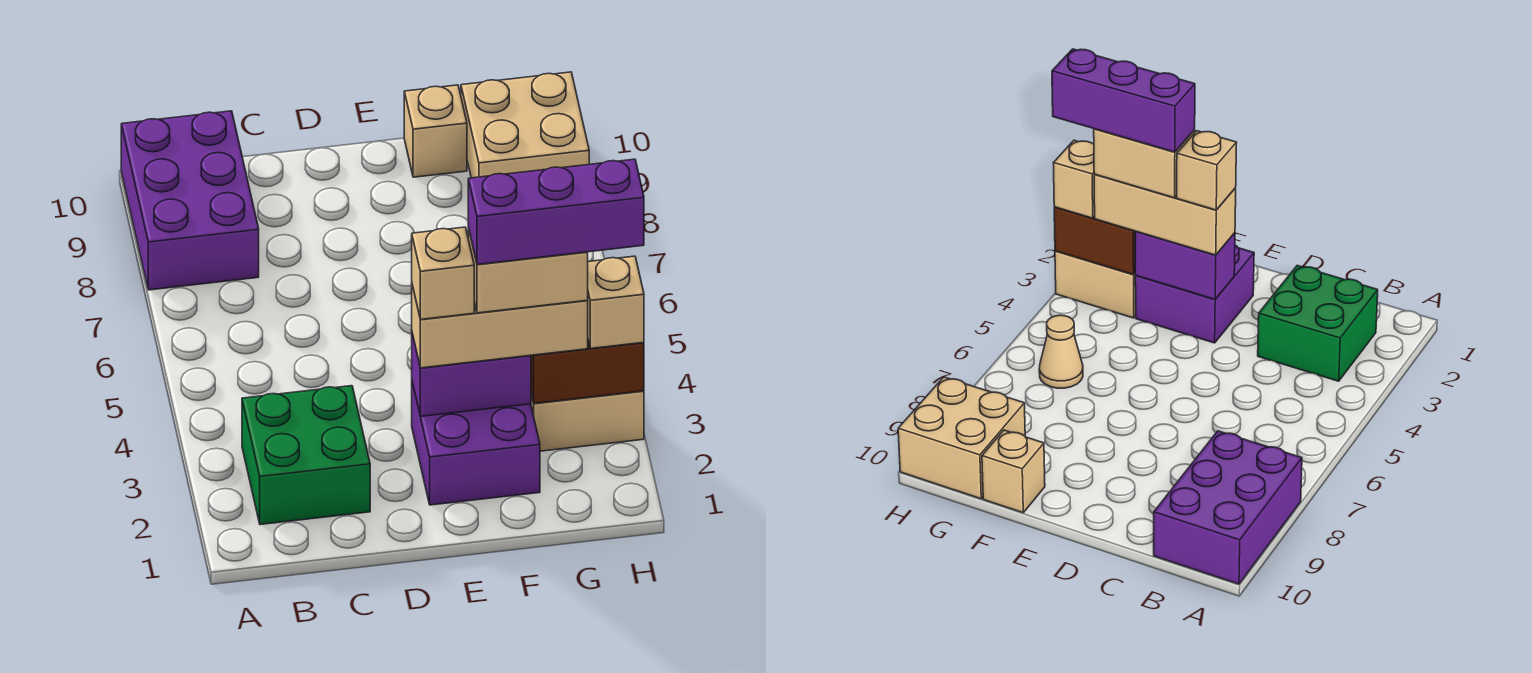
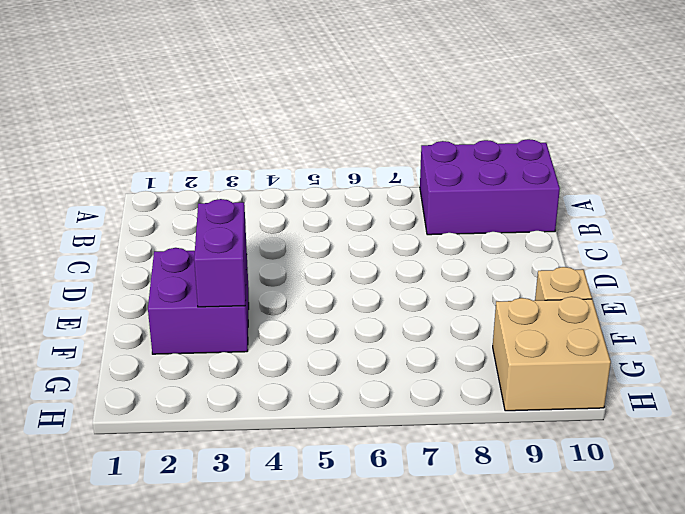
none -> green brick B2:C3 level 1
none -> tan brick G3:H3 level 1
none -> tan cone G6 level 1

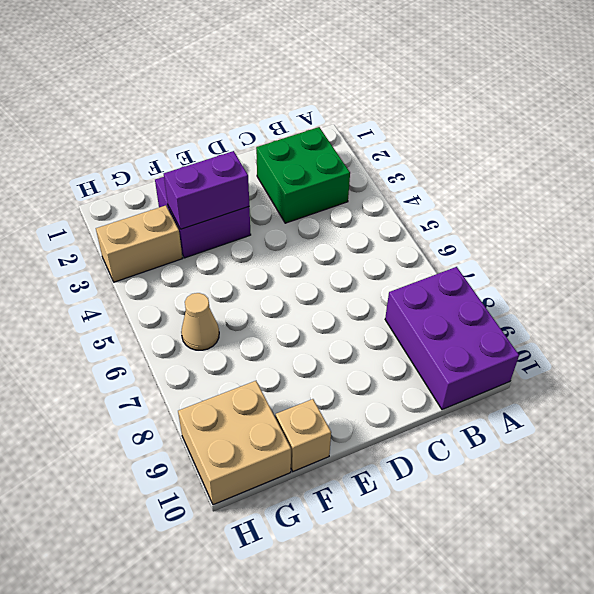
none -> brown brick G3:H3 level 2
none -> tan brick E3:G3 level 3
none -> tan brick H3 level 3

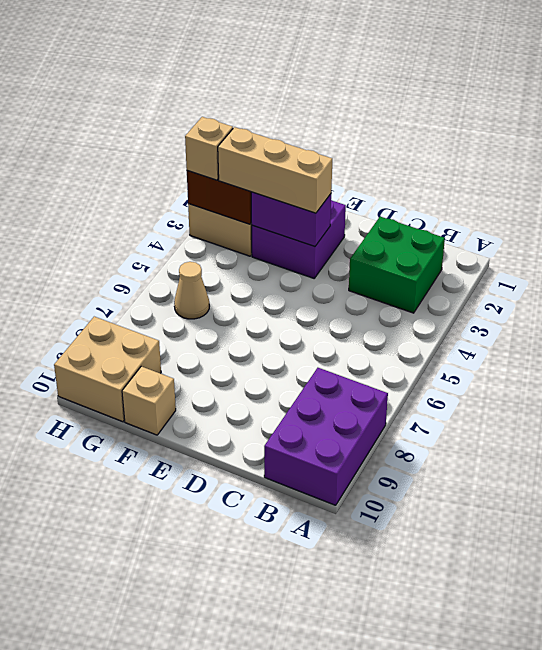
none -> tan brick E3 level 4
none -> tan brick F3:G3 level 4
none -> purple brick F3:H3 level 5

